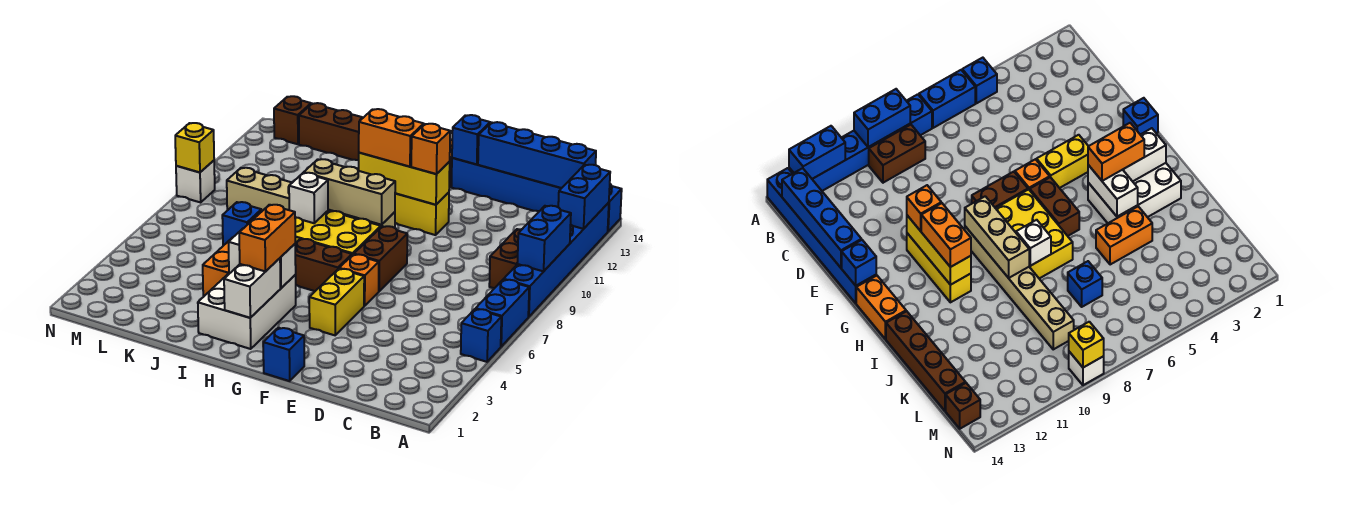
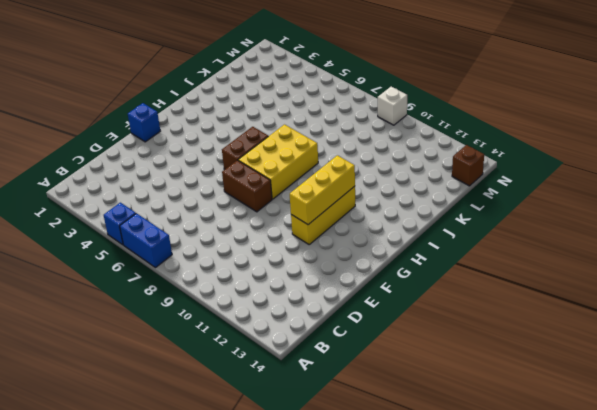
none -> blue brick A8:A13 level 1
none -> blue brick A14:F14 level 1
none -> brown brick B9:B10 level 1
none -> yellow brick F4:F5 level 1

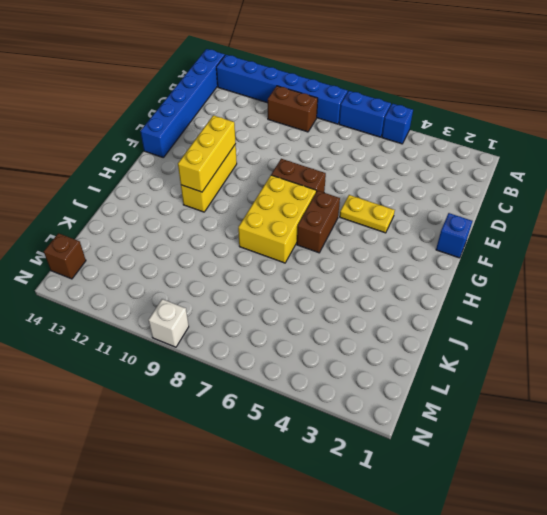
yellow plate F4:F5 level 1 -> yellow brick F4:F5 level 1
none -> orange brick F6 level 1
none -> tan brick G9:L9 level 1
none -> orange brick G14:H14 level 1
none -> white brick H2:I4 level 1

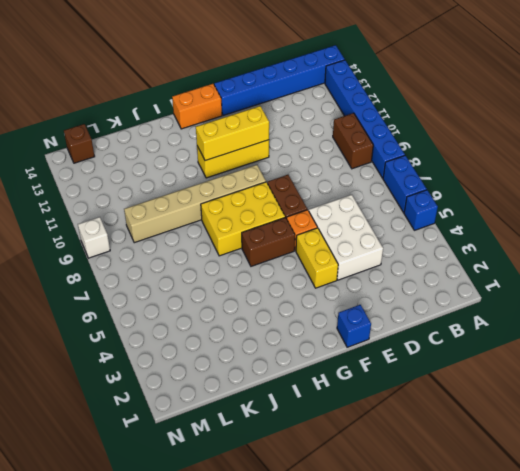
white brick D4:E6 level 1 -> white brick H2:I4 level 1
none -> brown brick I14:L14 level 1
none -> orange brick J4:J5 level 1
none -> blue brick K7 level 1
none -> blue brick A9:A10 level 2

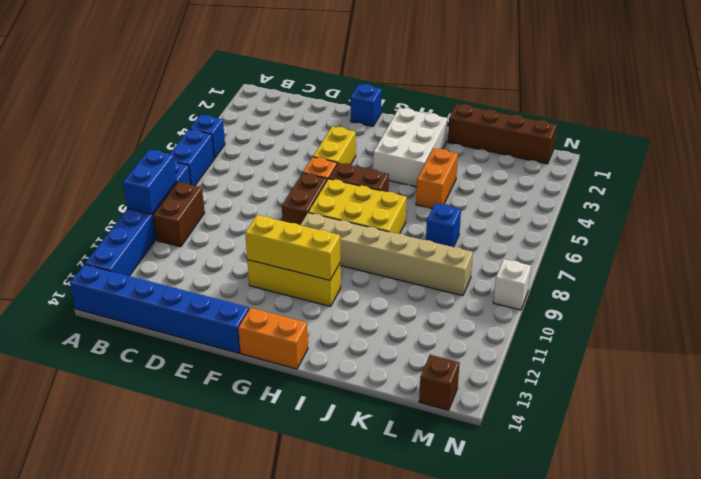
brown brick J1:M1 level 1 -> brown brick I14:L14 level 1
none -> blue brick A12:A13 level 2
none -> blue brick B14:E14 level 2
none -> blue brick F14 level 2
none -> tan brick G9:I9 level 2

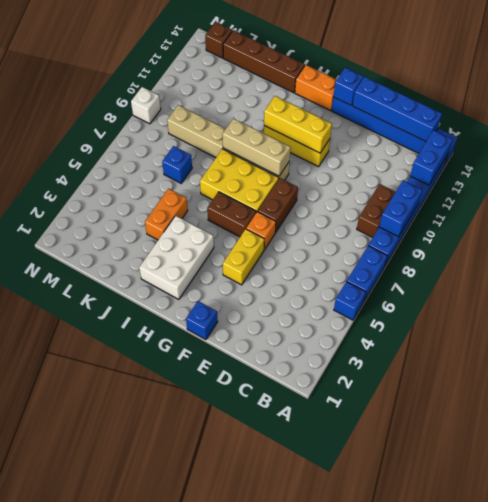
none -> white brick H2:H3 level 2
none -> white brick H4:I4 level 2
none -> white brick I8 level 2
none -> yellow brick N9 level 2

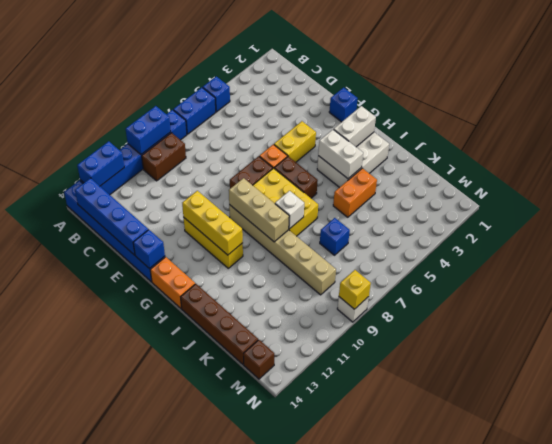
none -> orange brick F11 level 3
none -> orange brick G11:H11 level 3
none -> orange brick H3:H4 level 3

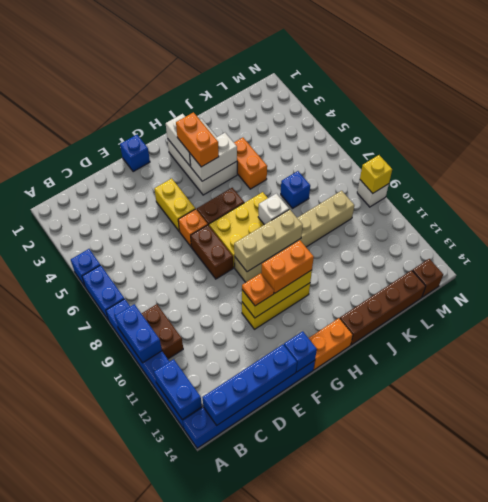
orange plate F11 level 3 -> orange brick F11 level 3

